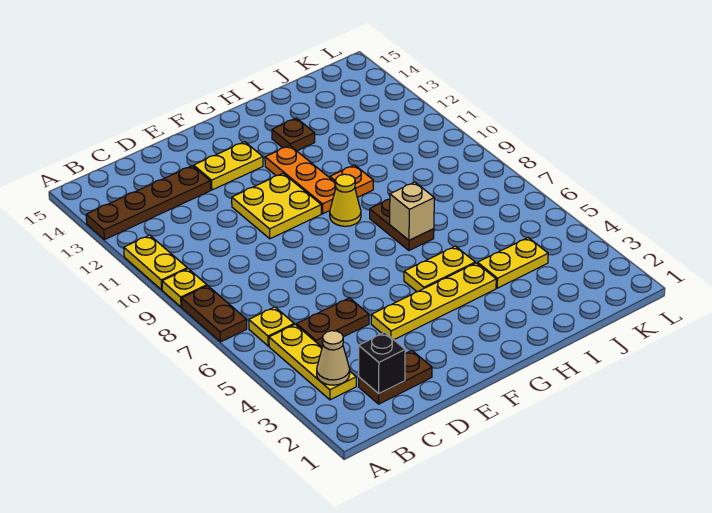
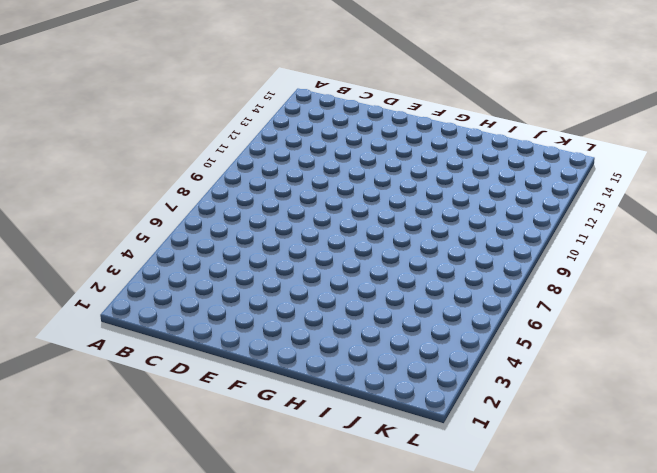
none -> brown plate A7:A8 level 1
none -> yellow plate A9 level 1
none -> yellow plate A10:A11 level 1

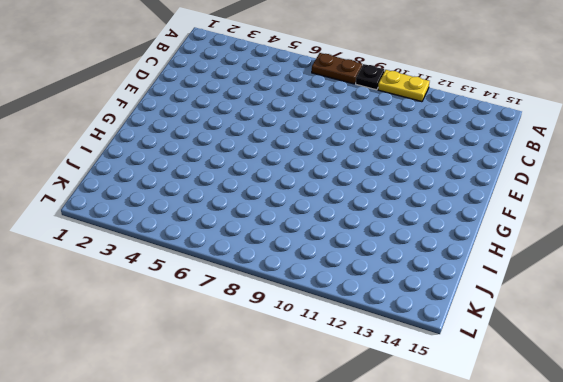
black plate A9 level 1 -> yellow plate A9 level 1
none -> brown plate A13:D13 level 1
none -> yellow plate B3:B5 level 1
none -> yellow plate B6 level 1

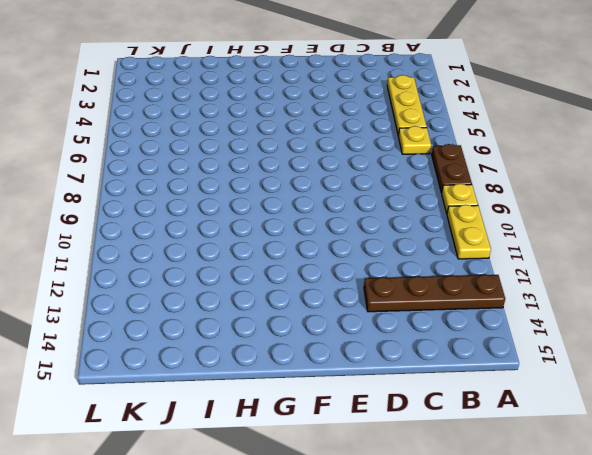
none -> brown plate C2:D2 level 1
none -> brown plate C5:D5 level 1
none -> yellow plate E4:H4 level 1

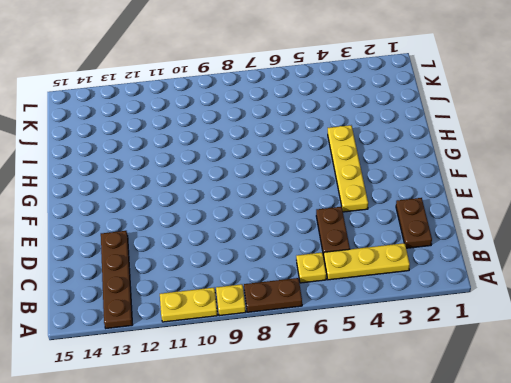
none -> yellow plate E10:F11 level 1
none -> yellow plate E13:F13 level 1
none -> yellow plate G5:H5 level 1

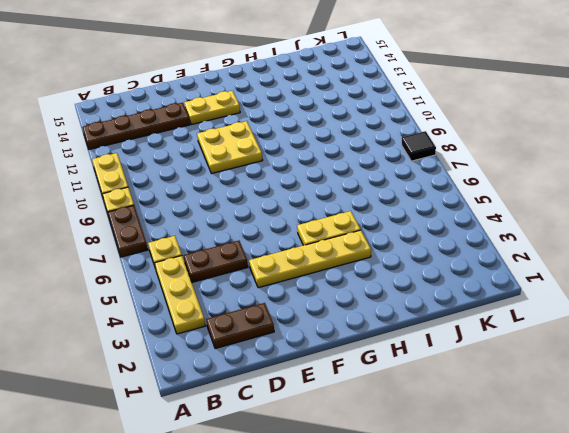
black tile L8 level 1 -> none
none -> yellow cone G9 level 1
none -> orange plate G10:G12 level 1
none -> brown plate H7:H8 level 1

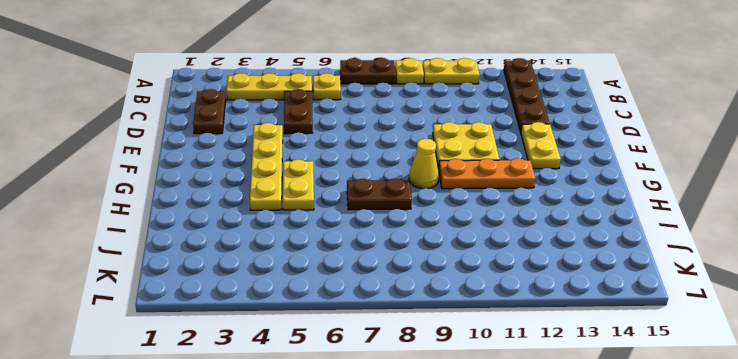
none -> orange plate H10 level 1
none -> brown plate H13 level 1
none -> yellow plate I4:J4 level 1

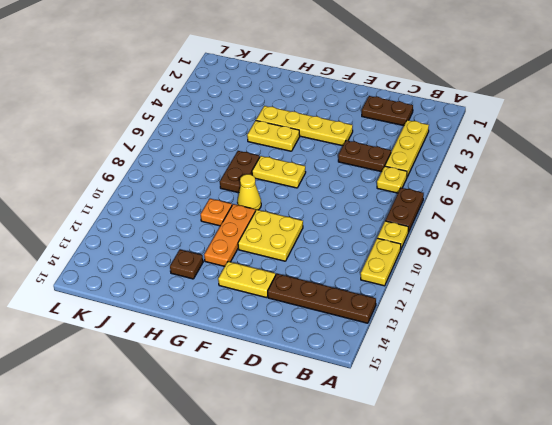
yellow plate F7:G7 level 1 -> yellow plate I4:J4 level 1
none -> tan cone B3 level 2
none -> black brick C2 level 2
none -> tan brick H7 level 2

